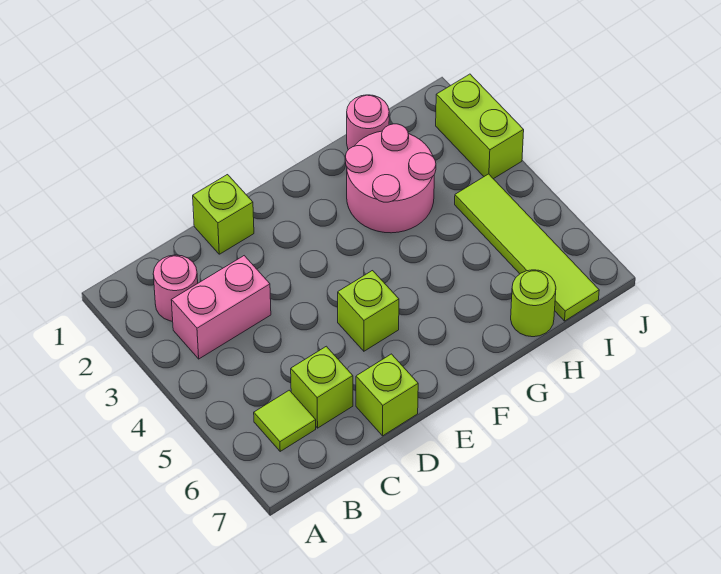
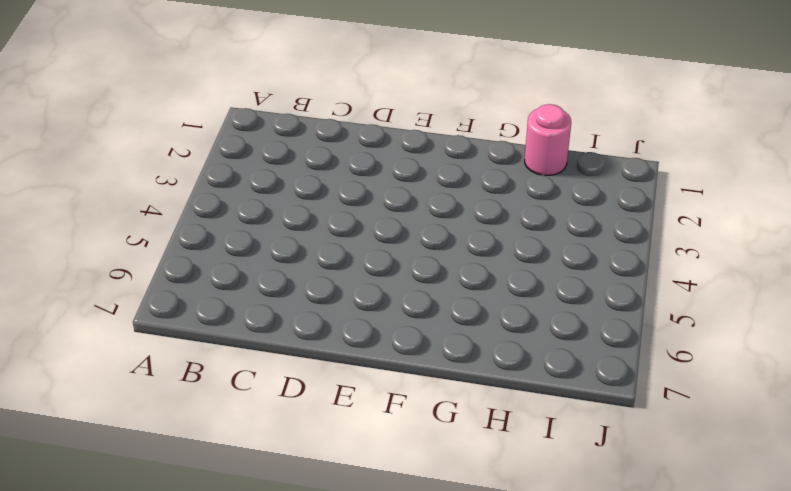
none -> pink round brick B2 level 1
none -> pink brick B3:C3 level 1
none -> lime tile B6 level 1

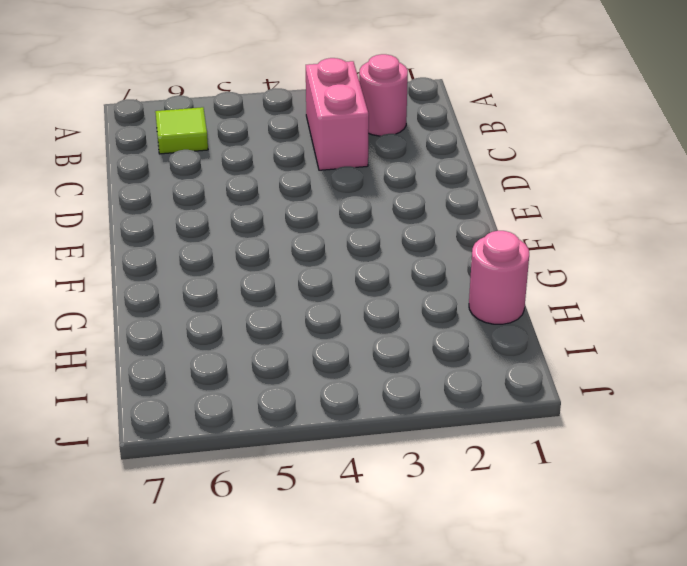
none -> lime brick C6 level 1
none -> lime brick D1 level 1
none -> lime brick D7 level 1

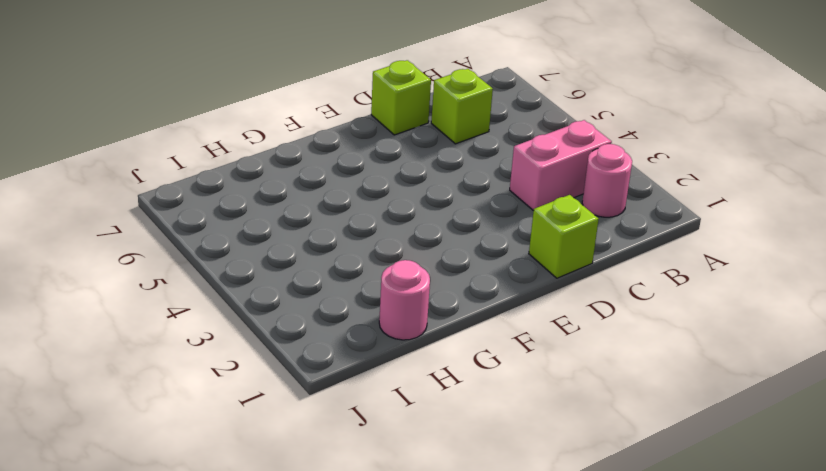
none -> lime tile B6 level 1
none -> lime brick E5 level 1
none -> pink round brick G2:H3 level 1

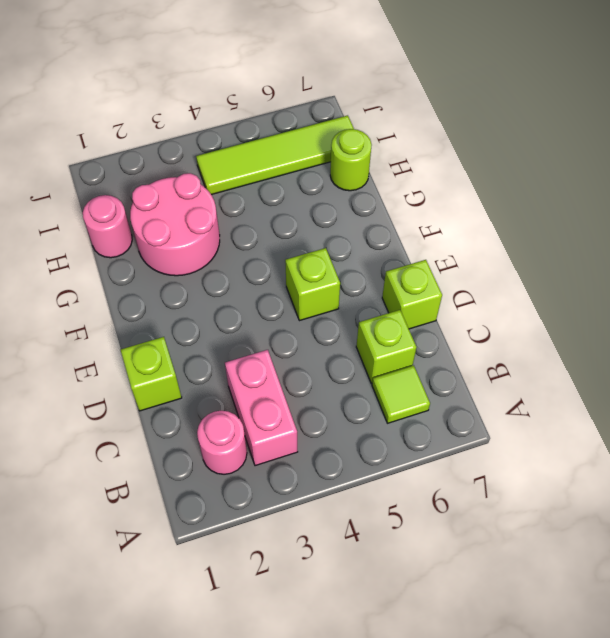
none -> lime brick J2:J3 level 1

